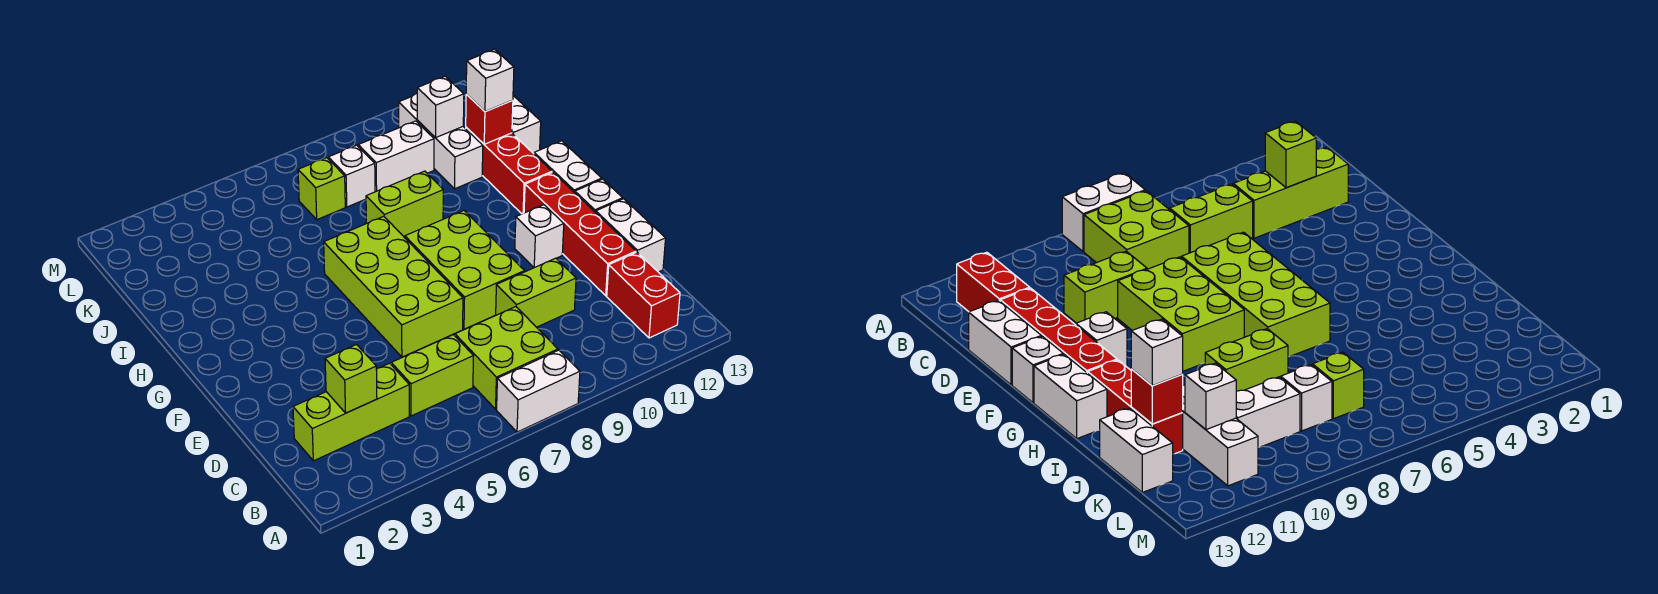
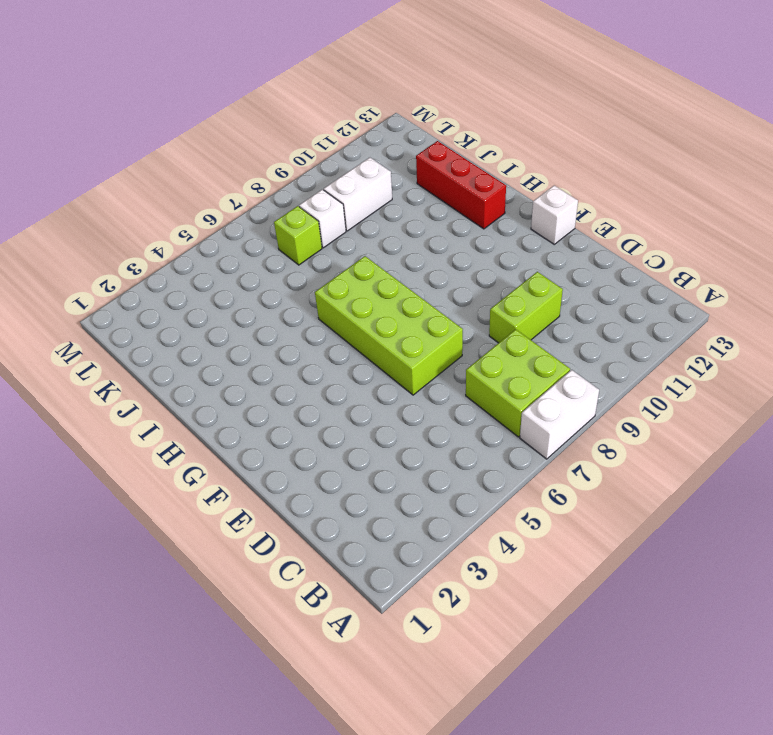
none -> red brick B12:C12 level 1
none -> lime brick C2:C4 level 1
none -> lime brick C5:C6 level 1

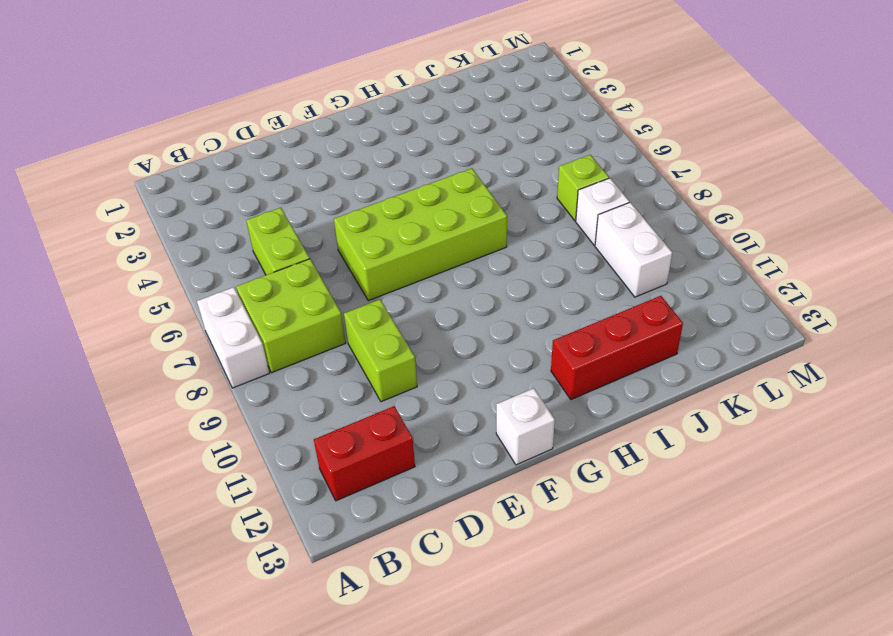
none -> lime brick C2:C4 level 1
none -> red brick D12:G12 level 1
none -> white brick D13:E13 level 1

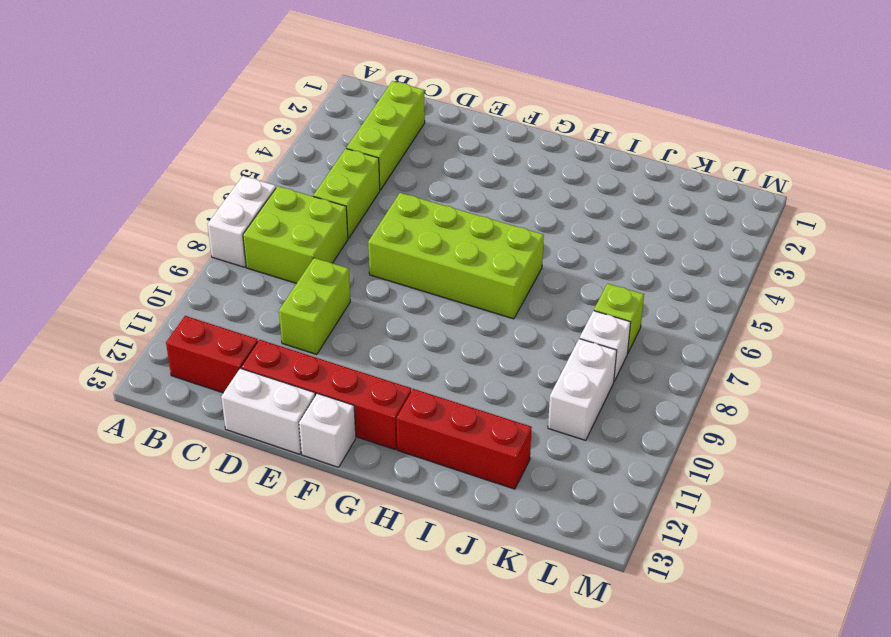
none -> lime brick E8:G9 level 1
none -> white brick F11 level 1
none -> white brick G13:H13 level 1

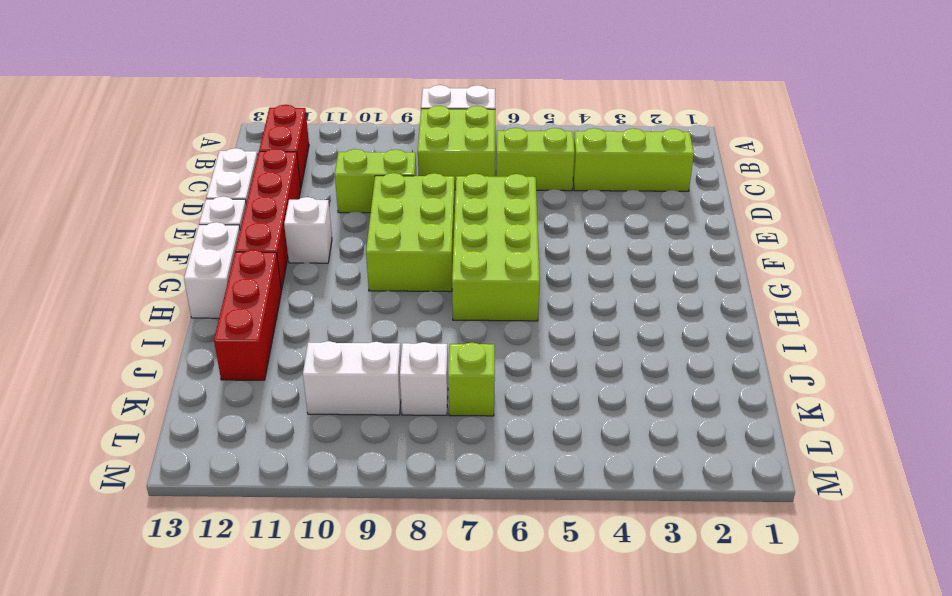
none -> lime brick I8:I9 level 1
none -> white brick J11:L11 level 1
none -> white brick J13:K13 level 1

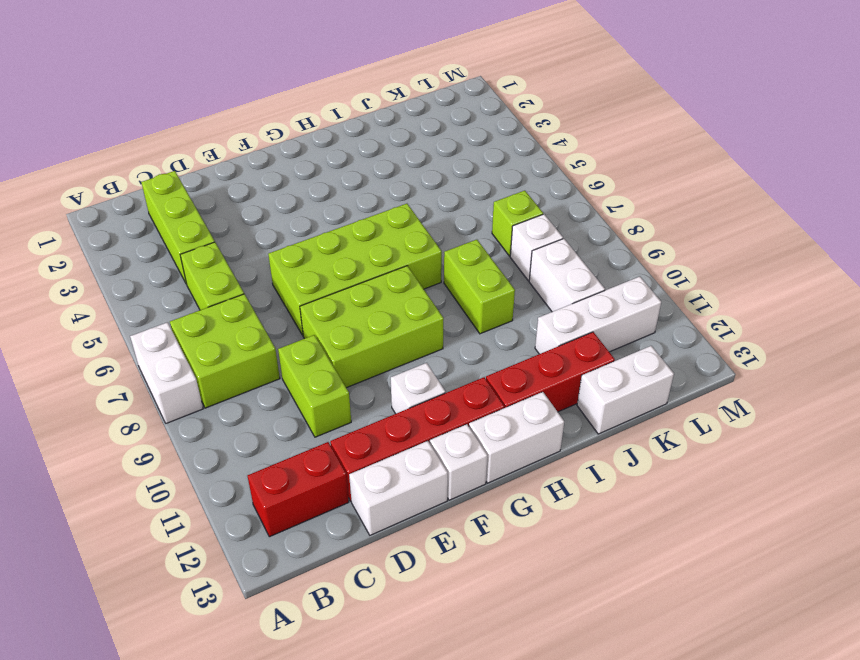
none -> lime brick C3 level 2
none -> red brick J12 level 2
none -> white brick K11 level 2

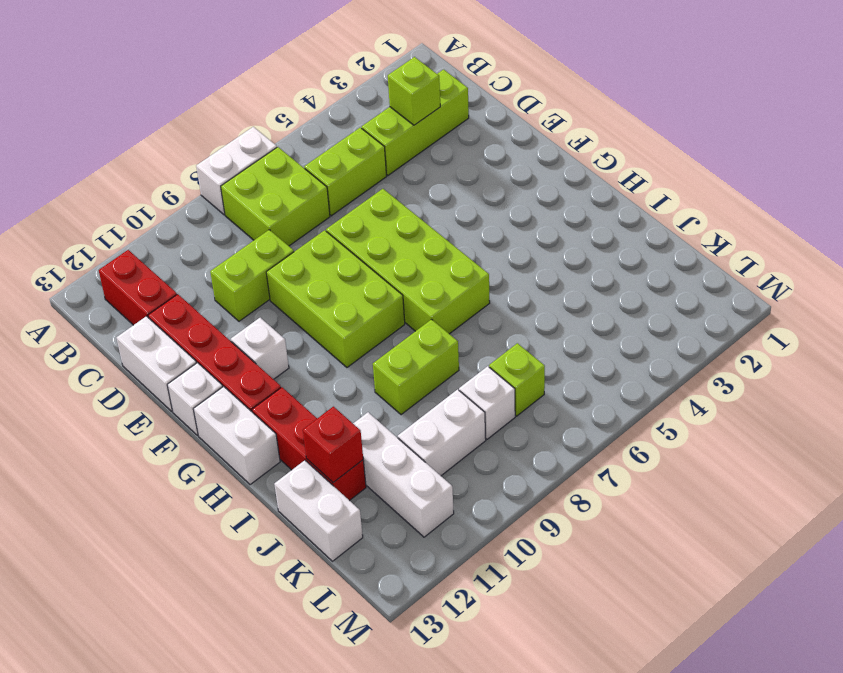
none -> white brick K11 level 2
none -> white brick J12 level 3

